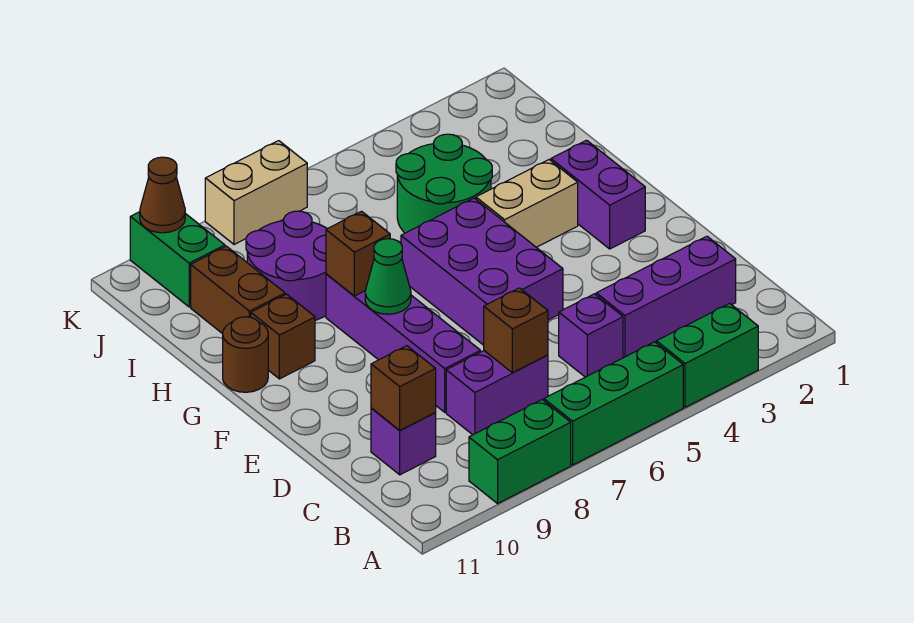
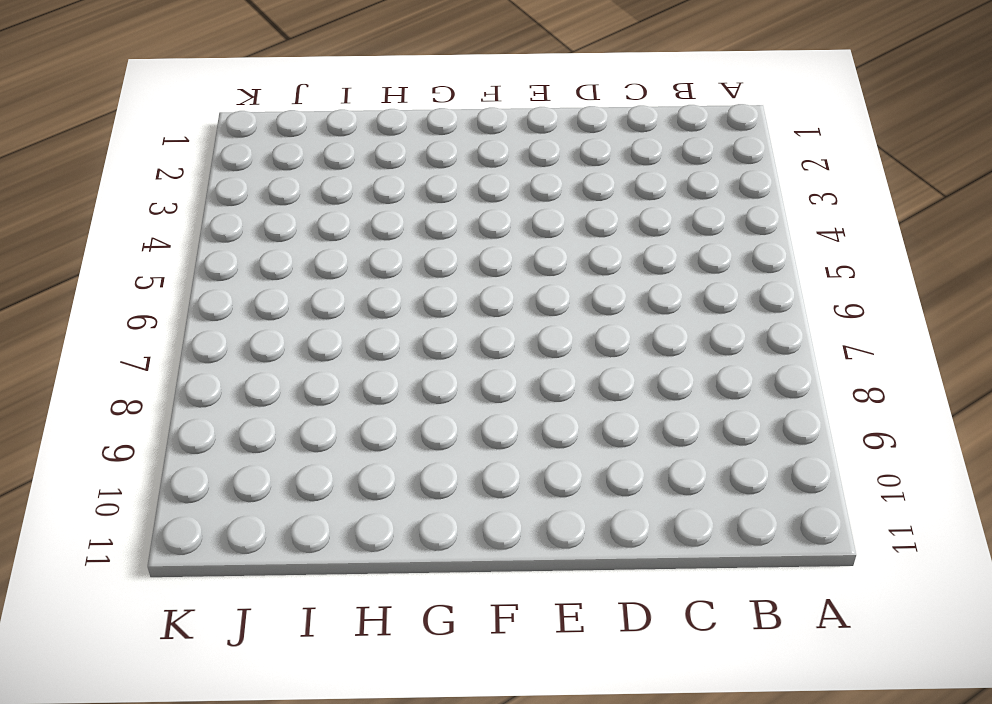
none -> green brick A3:A4 level 1
none -> green brick A5:A7 level 1
none -> green brick A8:A9 level 1

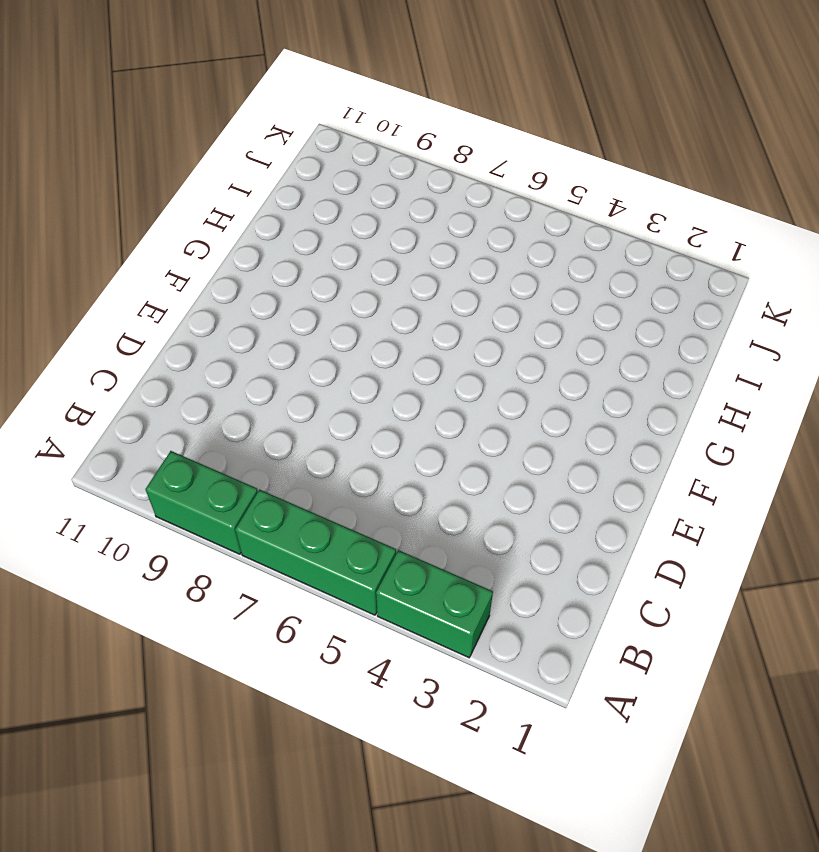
none -> purple brick C2:C4 level 1
none -> purple brick C5 level 1
none -> purple brick C7:C8 level 1

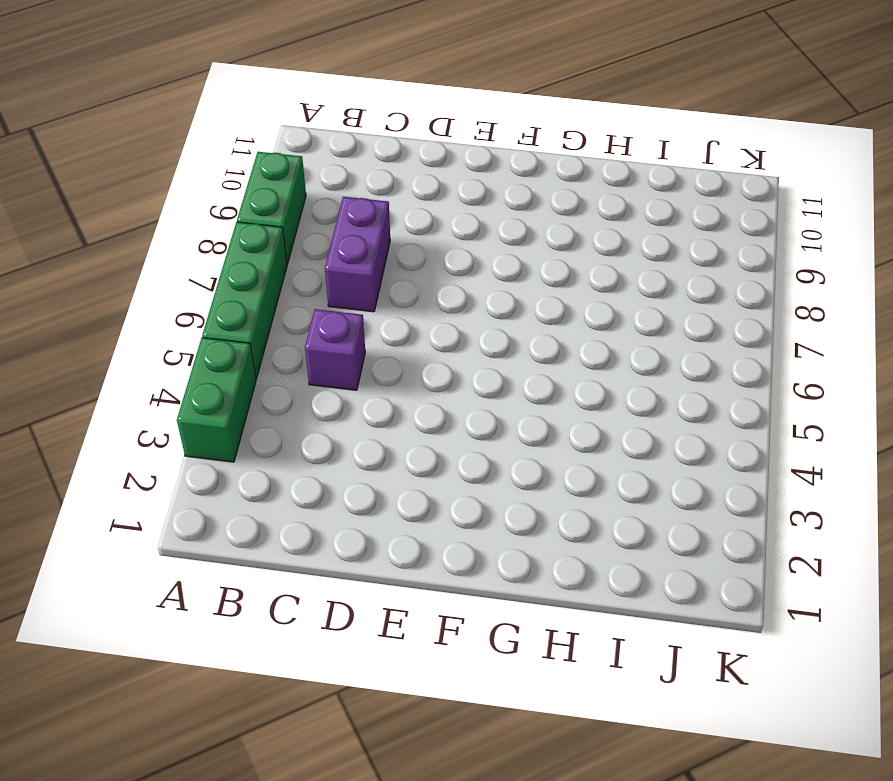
none -> purple brick C2:C4 level 1
none -> purple brick C10 level 1
none -> purple brick D8:G8 level 1

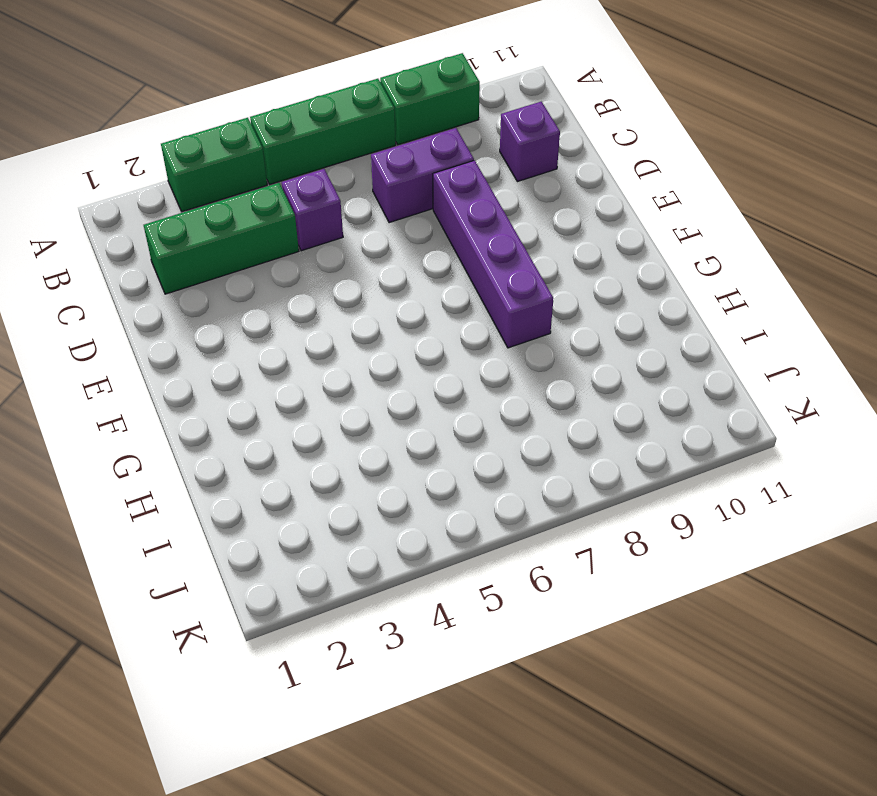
green brick C2:C4 level 1 -> purple brick C2:C4 level 1
none -> purple brick E5:G6 level 1
none -> purple brick F2:G2 level 1
none -> tan brick G3:G4 level 1

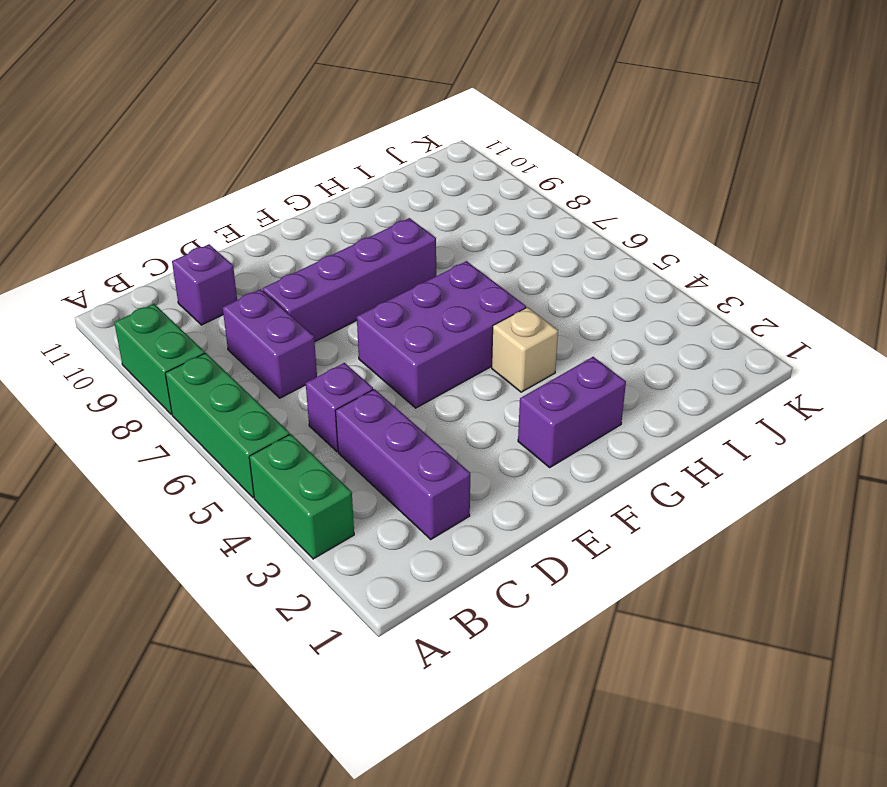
tan brick G4 level 1 -> tan brick G3:G4 level 1
none -> brown brick G10 level 1
none -> brown round brick G11 level 1
none -> green round brick H4:I5 level 1

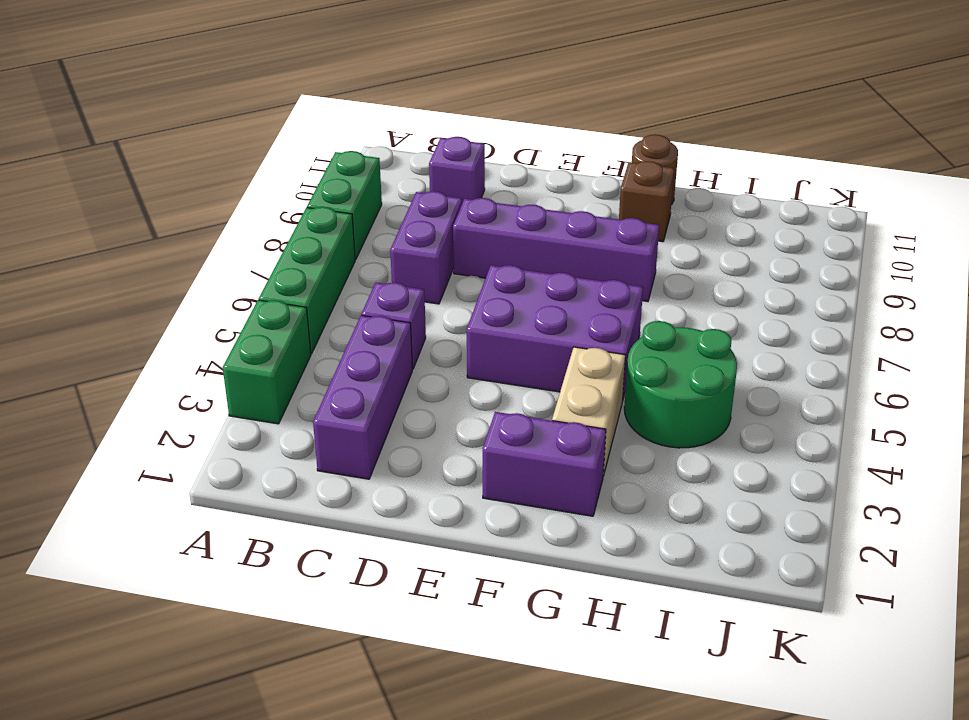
none -> purple round brick H8:I9 level 1
none -> brown brick H10:I10 level 1
none -> green brick J10:K10 level 1

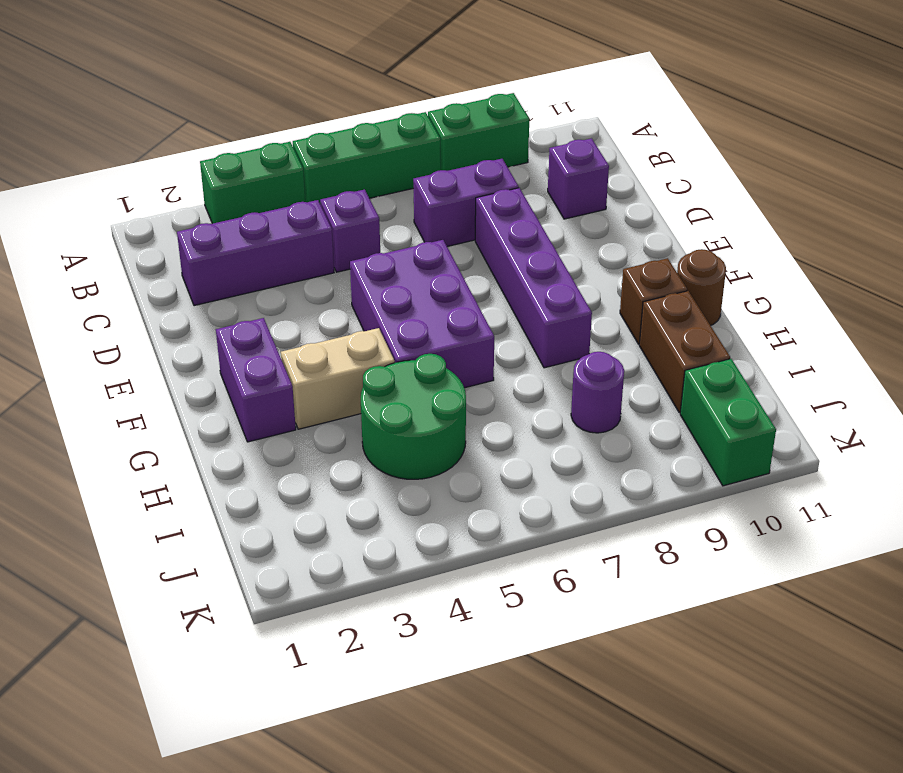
purple round brick I8 level 1 -> purple round brick H8:I9 level 1
none -> tan brick K7:K8 level 1
none -> brown brick C7 level 2
none -> brown brick C10 level 2

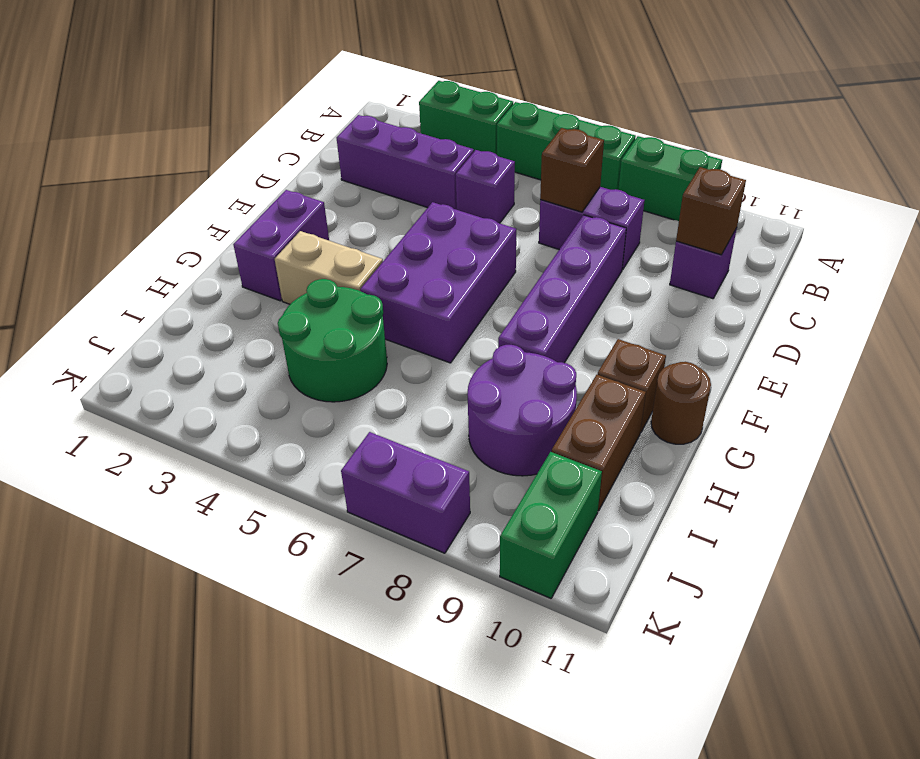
purple brick K7:K8 level 1 -> tan brick K7:K8 level 1
none -> green cone F8 level 2
none -> brown brick G8 level 2
none -> brown cone K10 level 2

